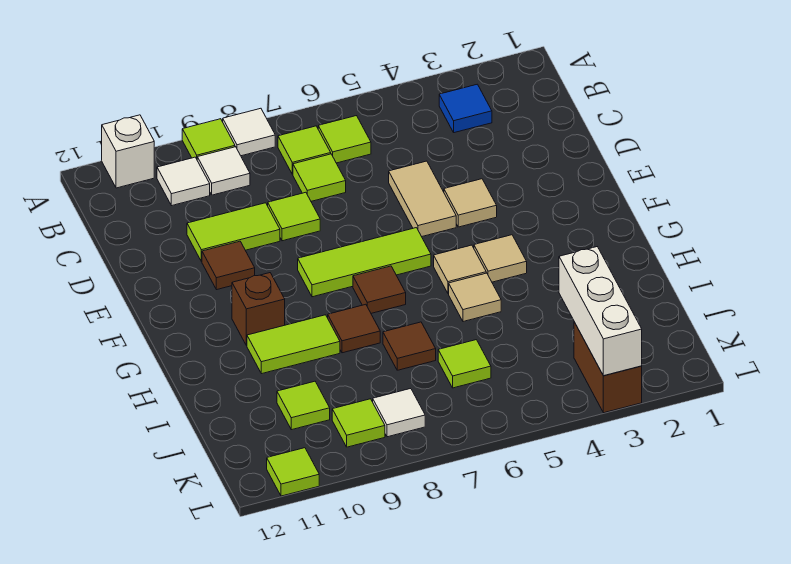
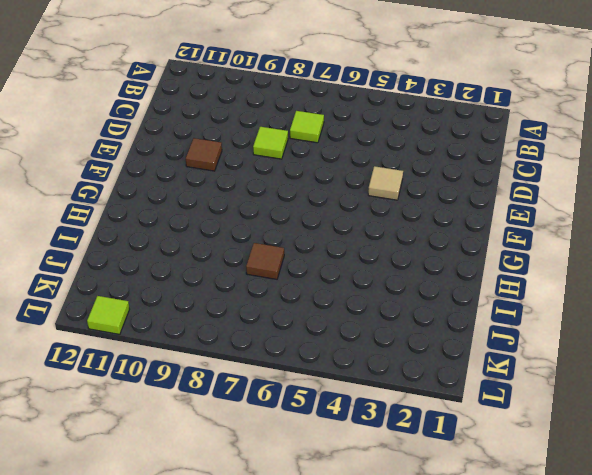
none -> white tile A8 level 1
none -> lime tile A9 level 1
none -> white brick A11 level 1
none -> blue tile B3 level 1

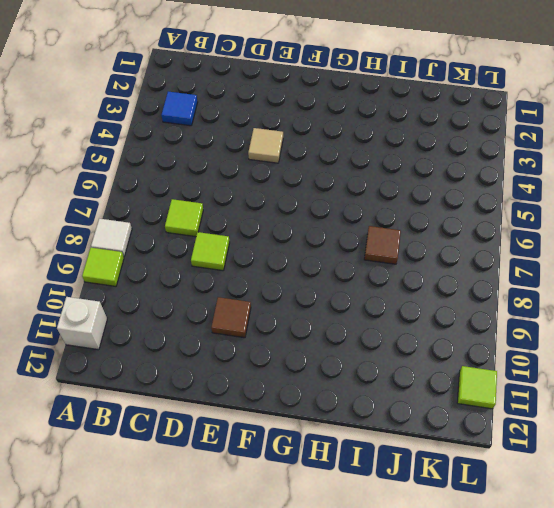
none -> lime tile B6 level 1
none -> lime tile B7 level 1
none -> white tile B9 level 1
none -> white tile B10 level 1

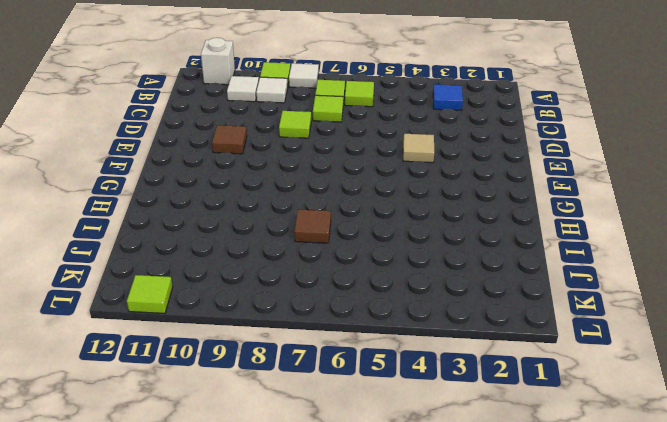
none -> tan tile D5:E5 level 1
none -> lime tile D9:D10 level 1
none -> lime tile F6:F8 level 1
none -> tan tile G4 level 1

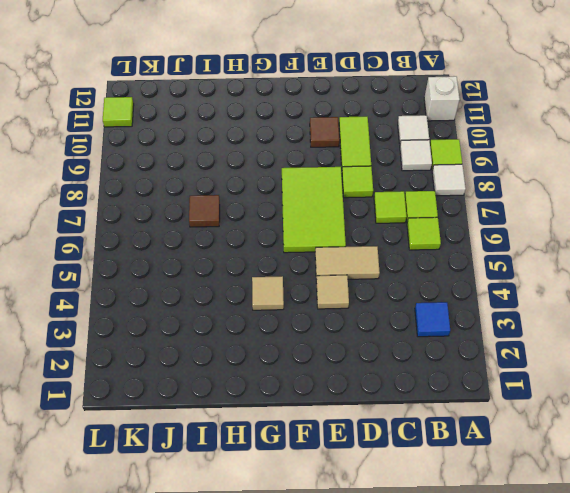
lime tile E6:F8 level 1 -> lime tile F6:F8 level 1
none -> tan tile G5 level 1
none -> brown tile G7 level 1
none -> brown brick G10 level 1
none -> tan tile H5 level 1

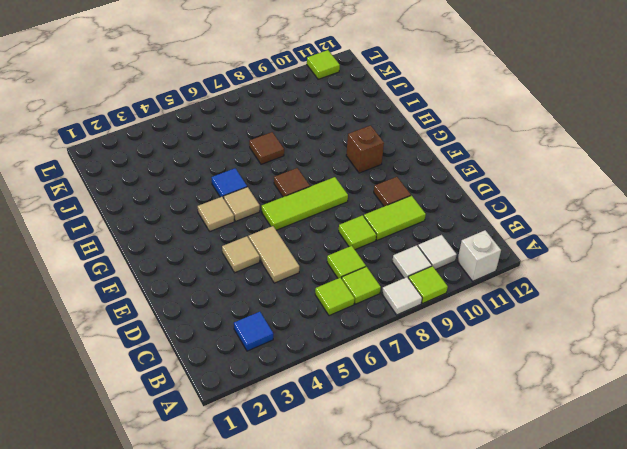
blue tile H5 level 1 -> tan tile H5 level 1
none -> brown tile H8 level 1
none -> lime tile H9:H10 level 1
none -> lime tile J6 level 1
none -> lime tile J10 level 1

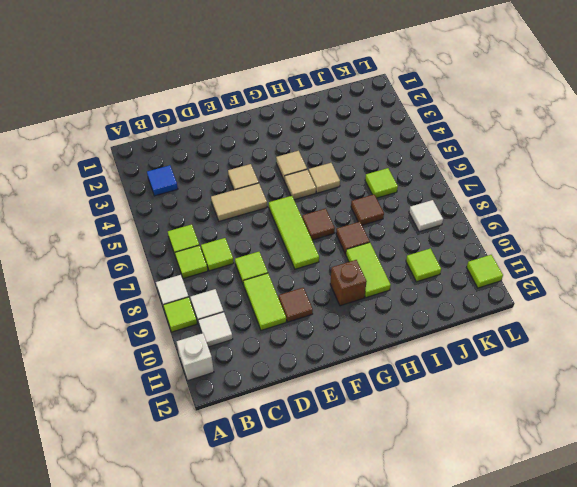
none -> brown brick K3:L3 level 1
none -> lime tile K9 level 1
none -> white brick J3:L3 level 2

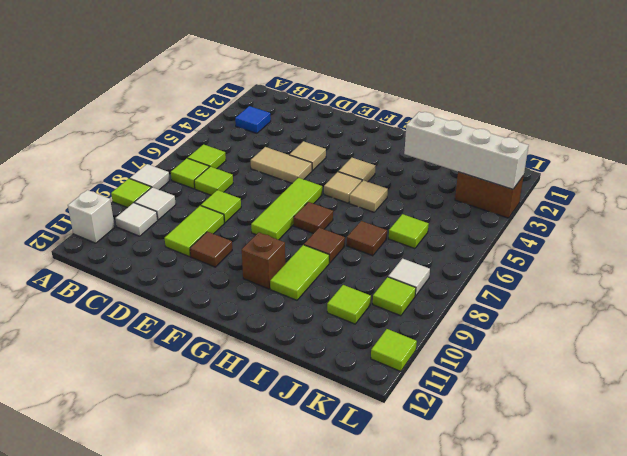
white brick I3:L3 level 2 -> white brick J3:L3 level 2

